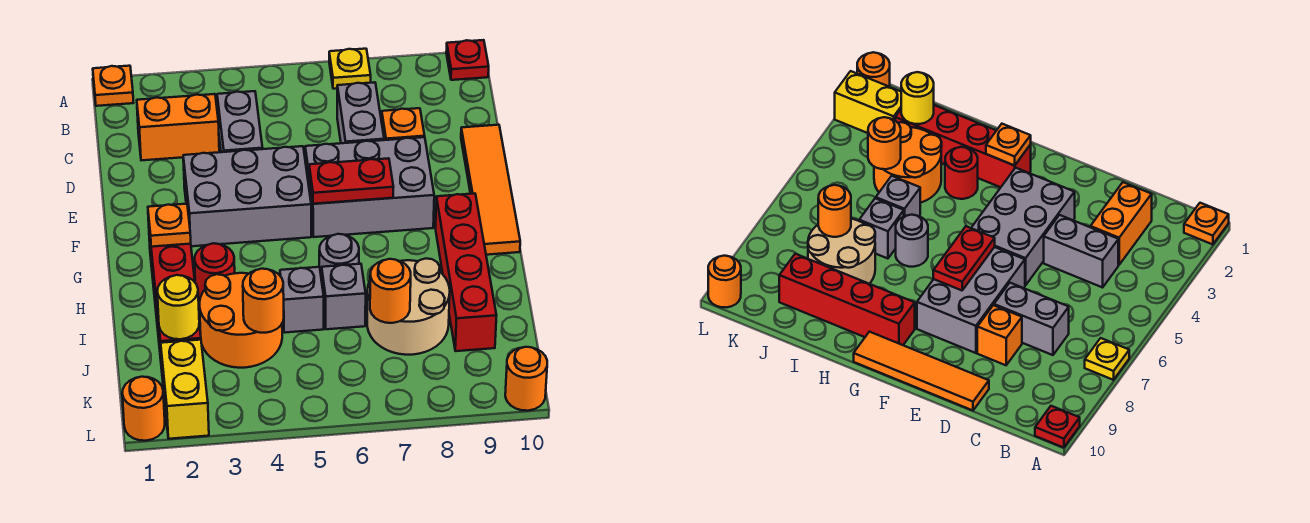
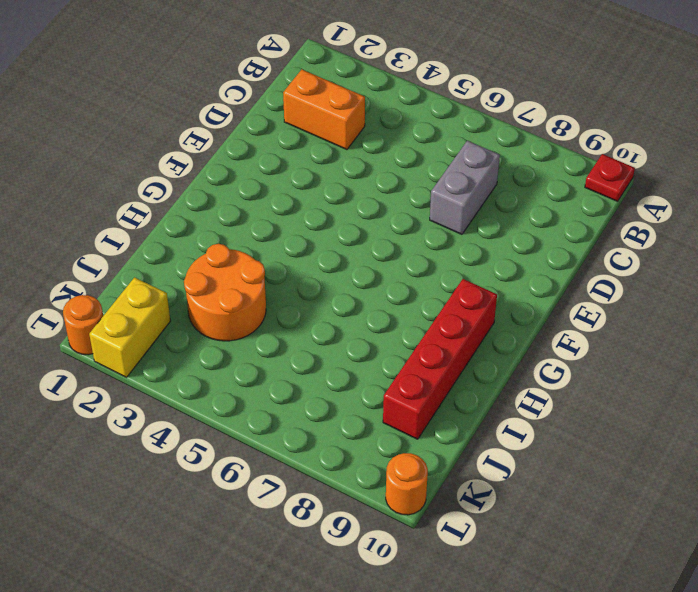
none -> orange plate A1 level 1
none -> yellow plate A7 level 1
none -> grey brick C4:D4 level 1

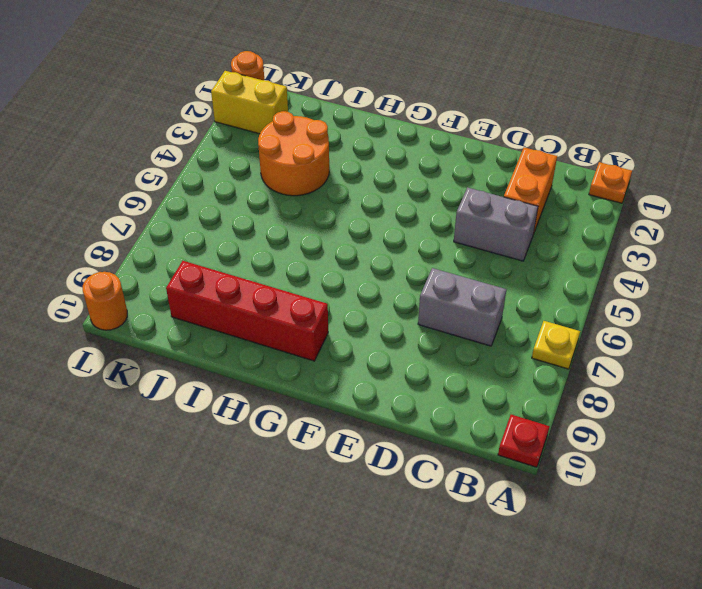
none -> orange brick D8 level 1
none -> orange tile D10:G10 level 1
none -> grey brick E3:F5 level 1

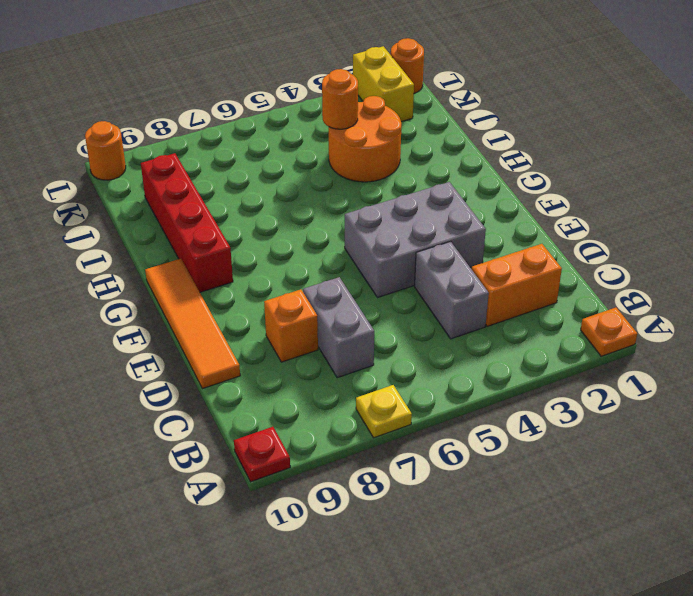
none -> grey brick E6:F8 level 1
none -> red brick G2:J2 level 1
none -> red round brick H3 level 1

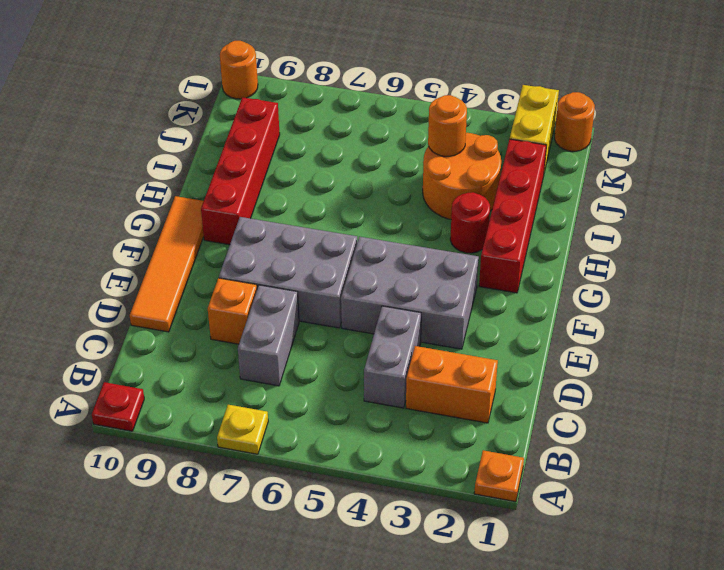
none -> grey round brick H6 level 1
none -> grey brick I5 level 1
none -> grey brick I6 level 1

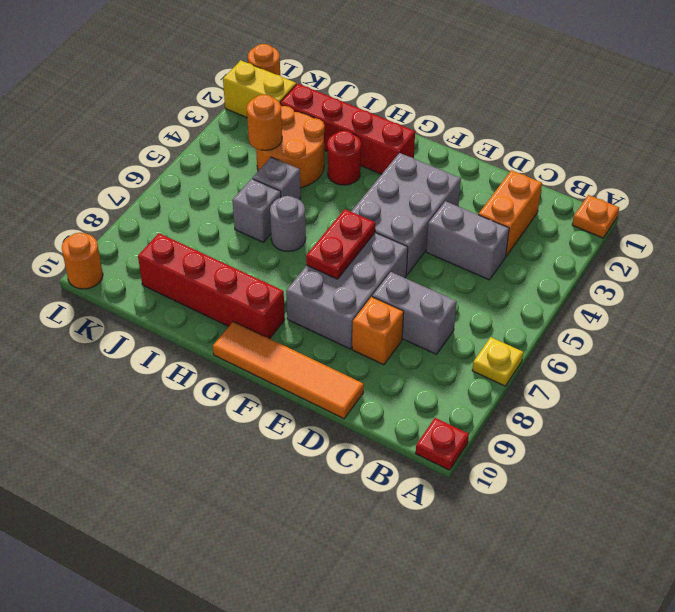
none -> tan round brick I7:J8 level 1
none -> orange plate G2 level 2
none -> yellow round brick J2 level 2

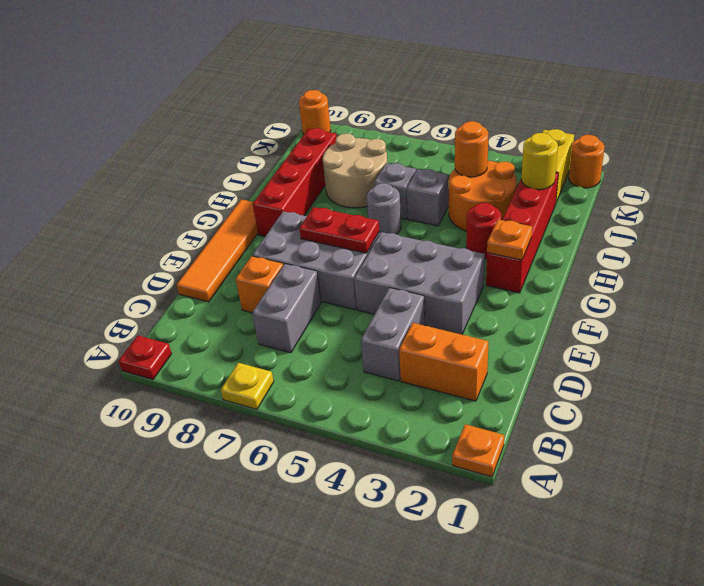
none -> orange round brick J7 level 2

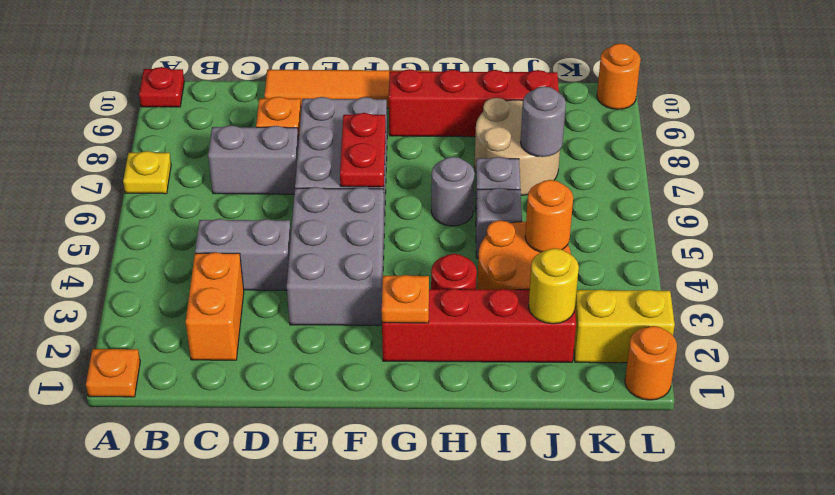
grey round brick J7 level 2 -> orange round brick J7 level 2

